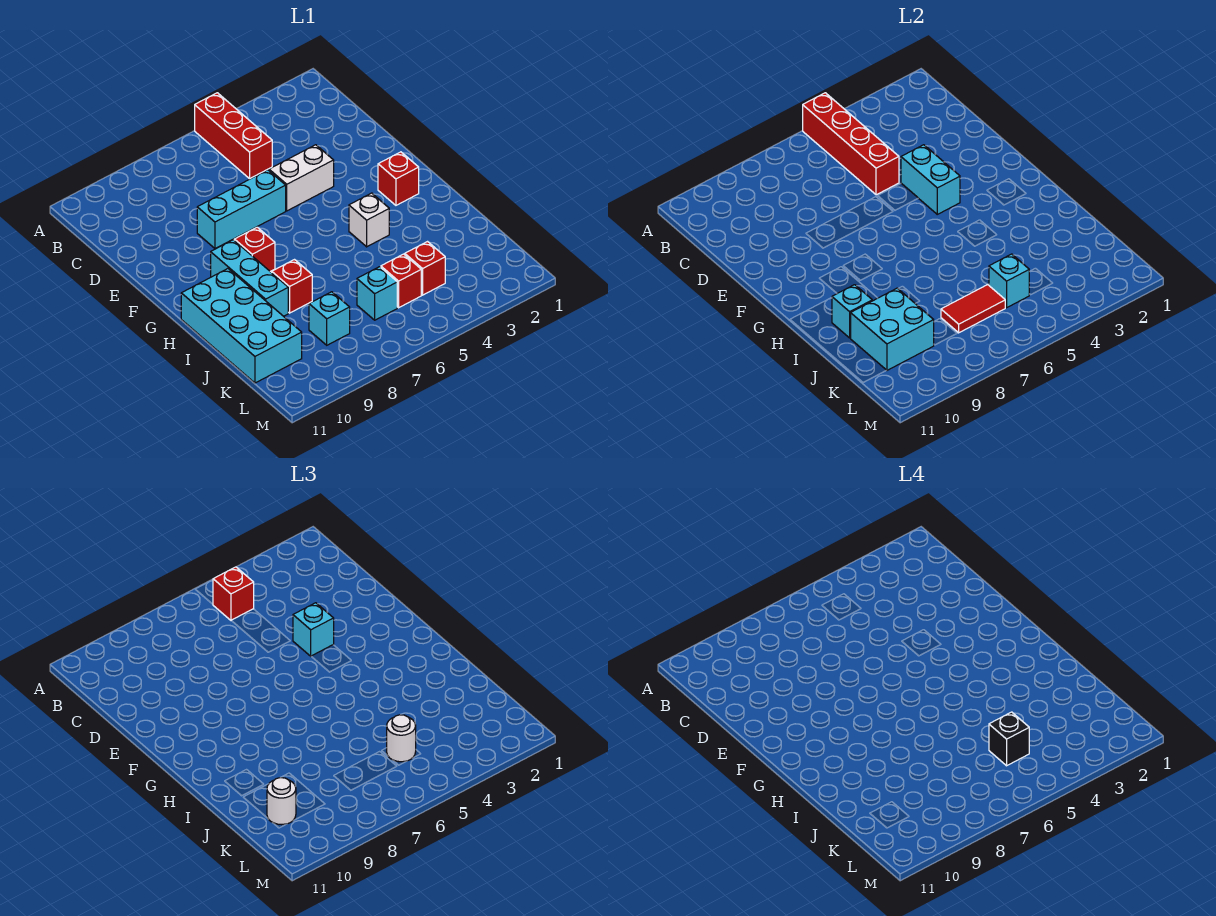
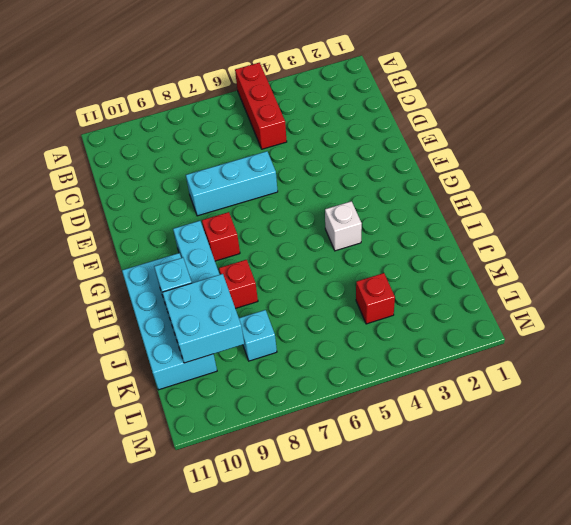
none -> white brick E4:E5 level 1
none -> red brick G2 level 1
none -> red brick K5 level 1

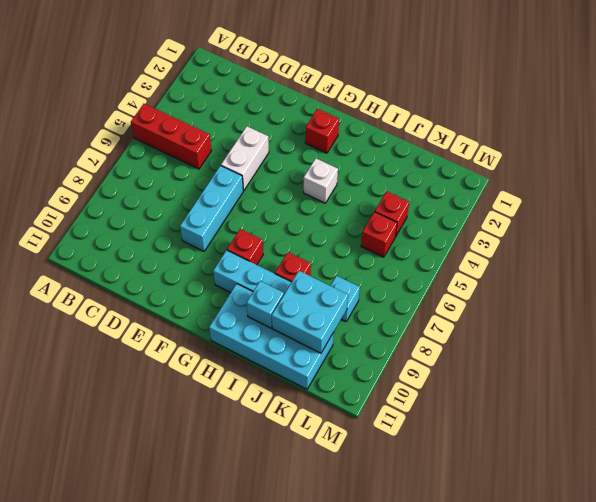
none -> cyan brick K6 level 1
none -> red brick A5:D5 level 2
none -> cyan brick E4:F4 level 2

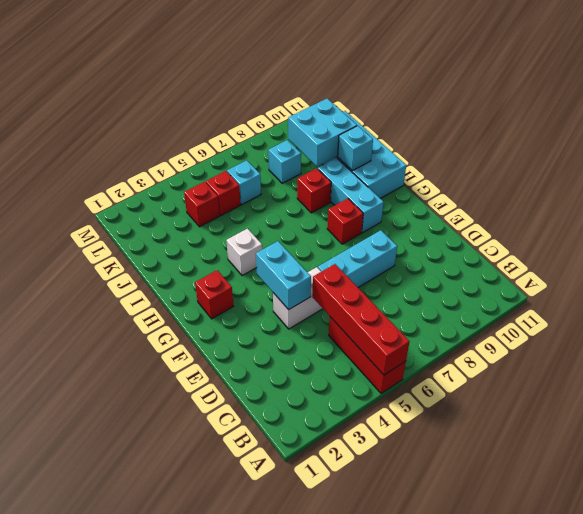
none -> cyan brick K5 level 2
none -> red tile K6:K7 level 2
none -> red brick B5 level 3

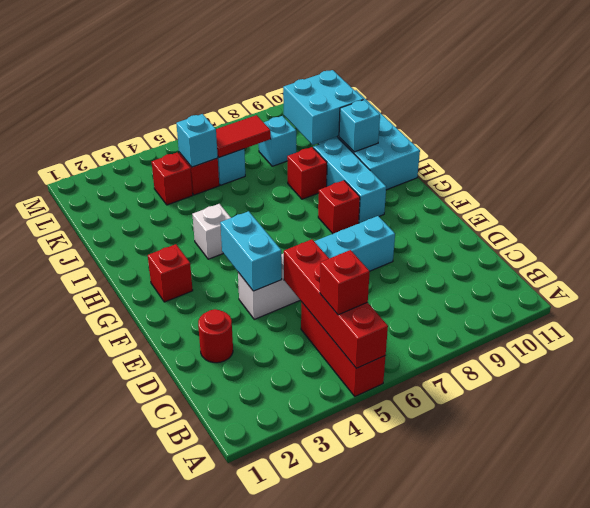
red round brick D2 level 1 -> none
none -> cyan brick E4 level 3
none -> white round brick K5 level 3
none -> white round brick K10 level 3

